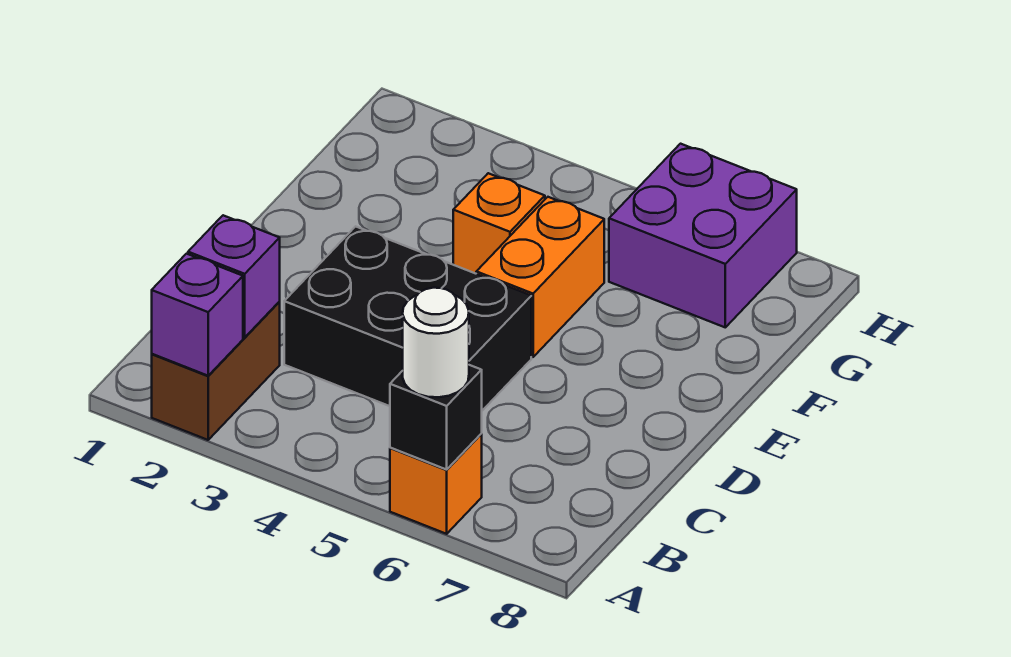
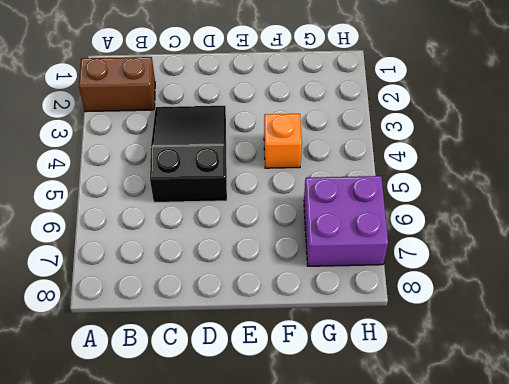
black slope C3:D5 level 1 top 5 -> black brick C3:D5 level 1
none -> orange brick A6 level 1
none -> orange brick E5:F5 level 1

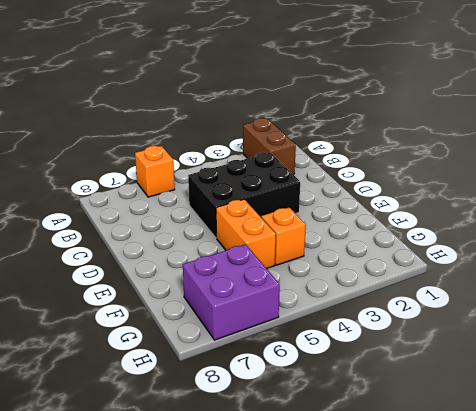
none -> purple brick A2 level 2
none -> black brick A6 level 2

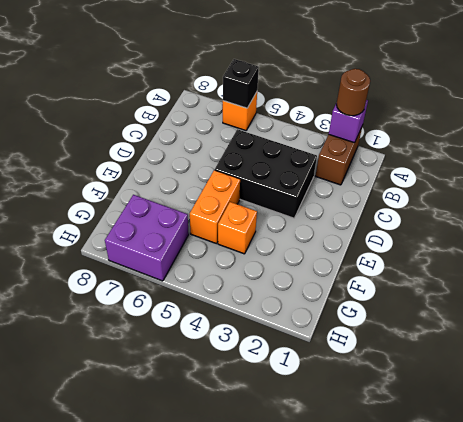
brown round brick A2 level 3 -> none
none -> purple brick B2 level 2
none -> white round brick A6 level 3

